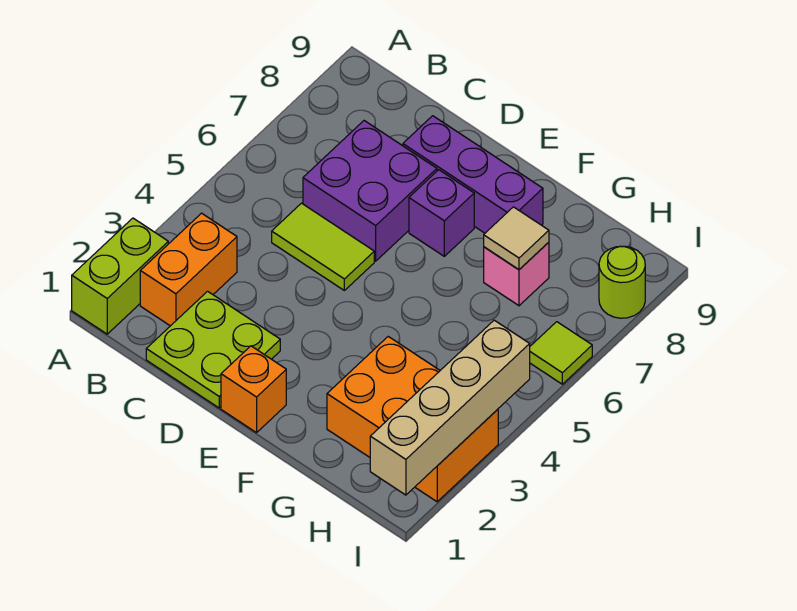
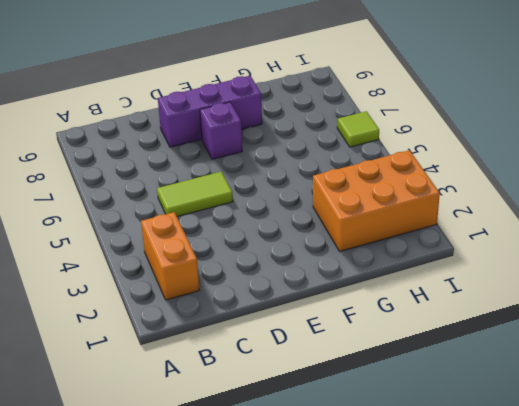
none -> lime brick A1:A2 level 1
none -> lime plate C1:D2 level 1
none -> purple brick C6:D7 level 1

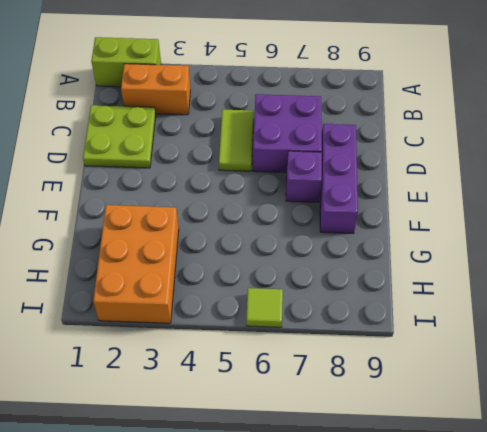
none -> orange brick E1 level 1
none -> pink brick G7 level 1
none -> lime round brick I8 level 1

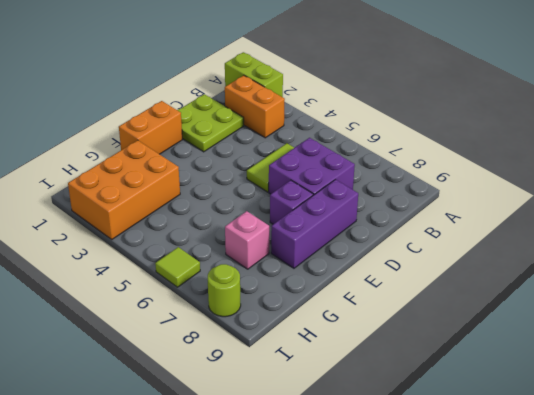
orange brick E1:F1 level 1 -> orange brick E1 level 1
none -> tan tile G7 level 2
none -> tan brick I1:I4 level 2

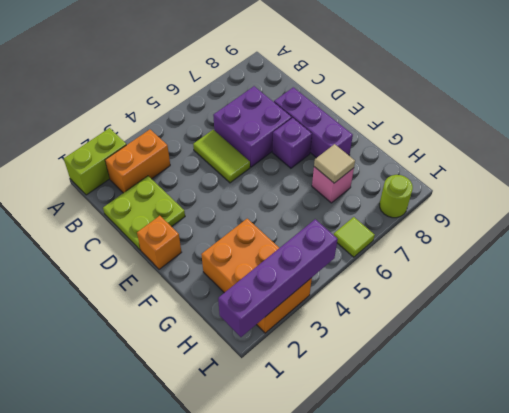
purple brick I1:I4 level 2 -> tan brick I1:I4 level 2

